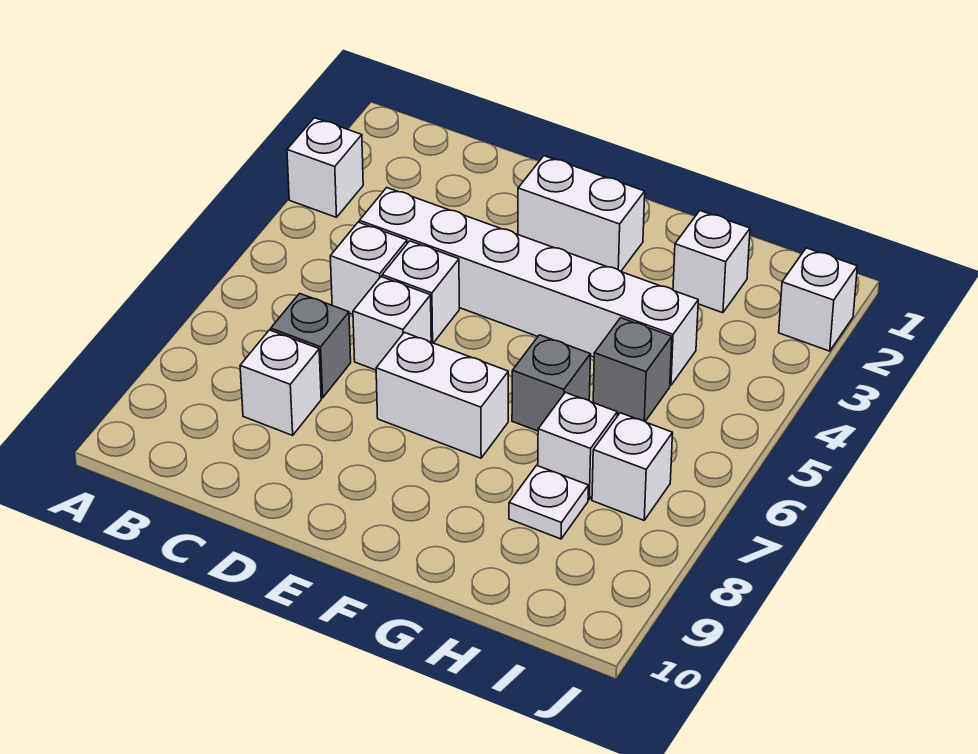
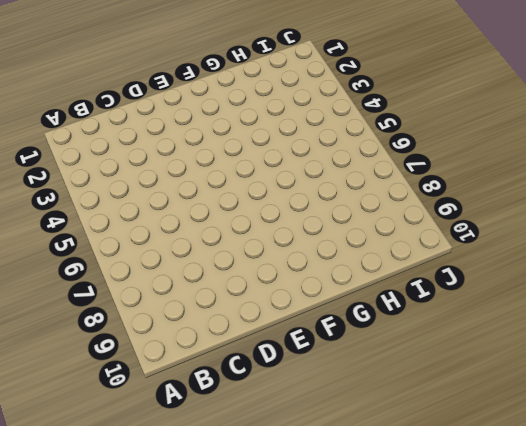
none -> white brick A3 level 1
none -> white brick C4:H4 level 1
none -> white brick C5 level 1

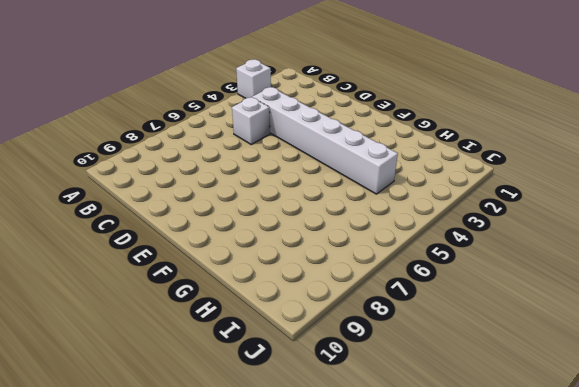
none -> grey brick C7 level 1
none -> white brick C8 level 1
none -> white brick D5 level 1

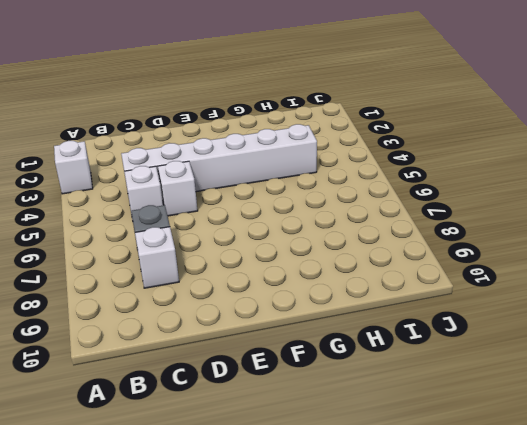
none -> white brick D6 level 1
none -> white brick E2:F2 level 1
none -> white brick E7:F7 level 1

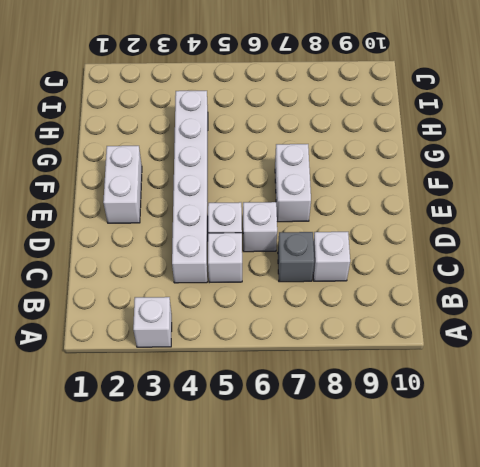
none -> grey brick G6 level 1
none -> white brick H2 level 1
none -> grey brick H5 level 1

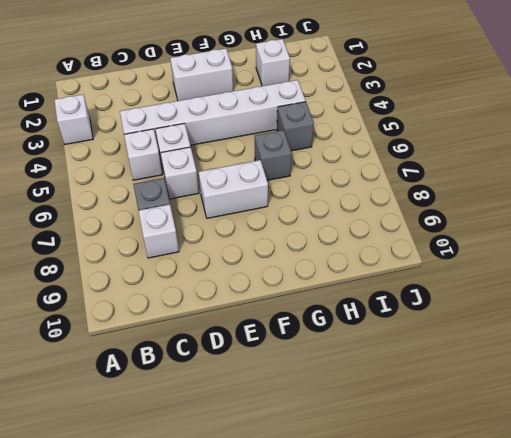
none -> white brick H7 level 1
none -> white plate H8 level 1
none -> white brick I7 level 1

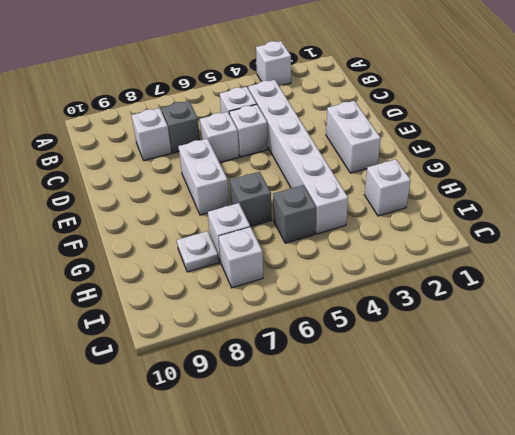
none -> white brick J2 level 1

